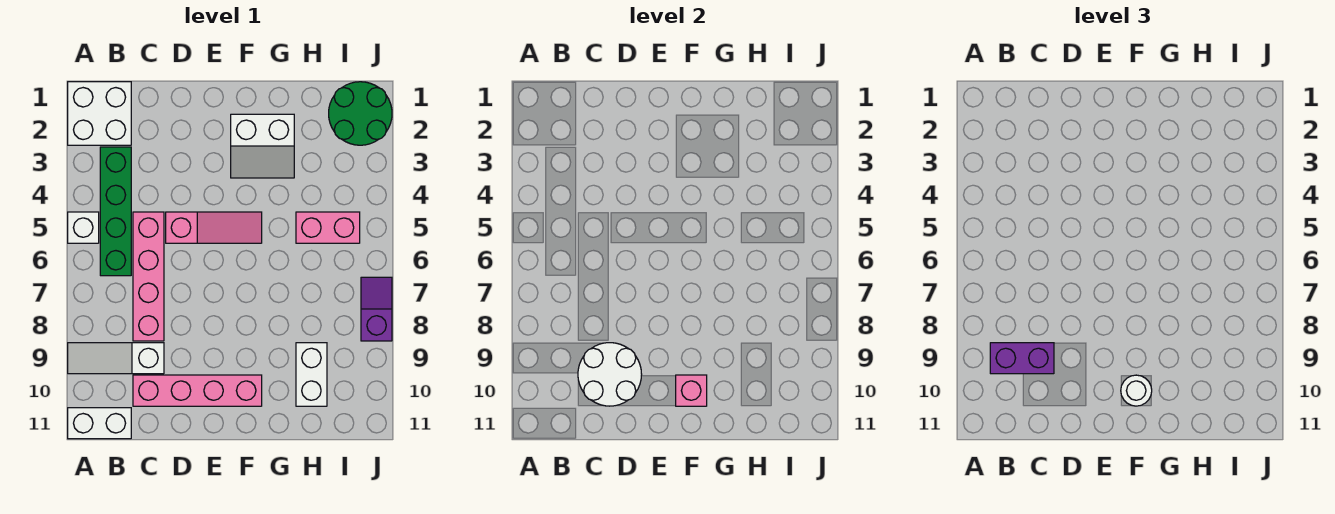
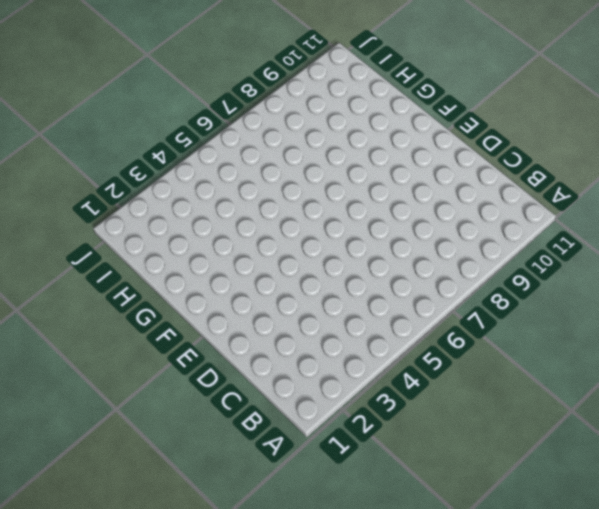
none -> white brick A1:B2 level 1
none -> white brick A5 level 1
none -> white slope A9:C9 level 1 top C

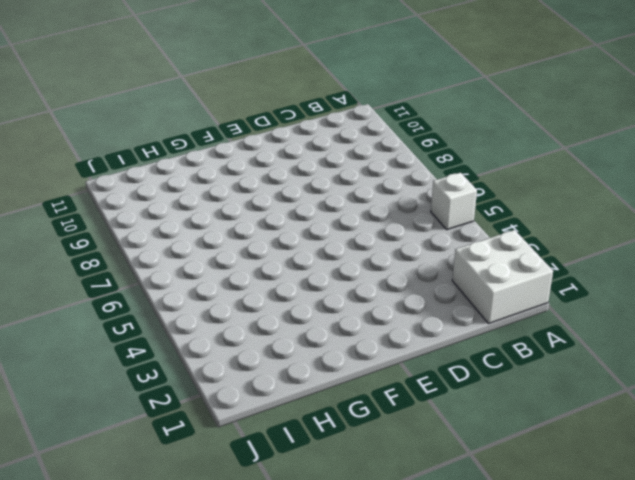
none -> white slope A9:C9 level 1 top C
none -> white brick A11:B11 level 1
none -> green brick B3:B6 level 1

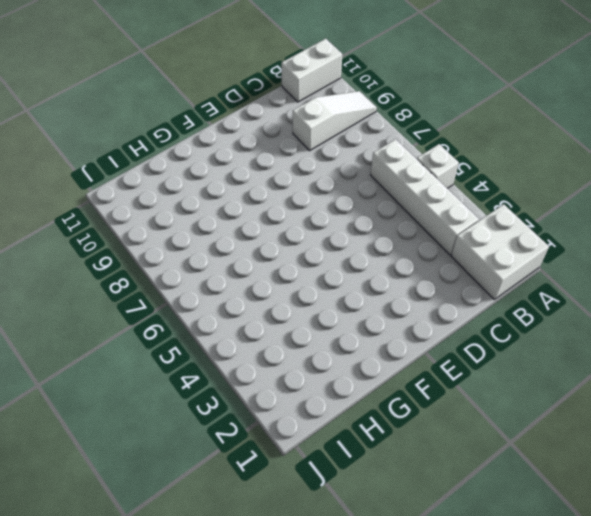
white brick B3:B6 level 1 -> green brick B3:B6 level 1
none -> pink brick C5:C8 level 1
none -> pink brick C10:F10 level 1
none -> pink slope D5:F5 level 1 top D

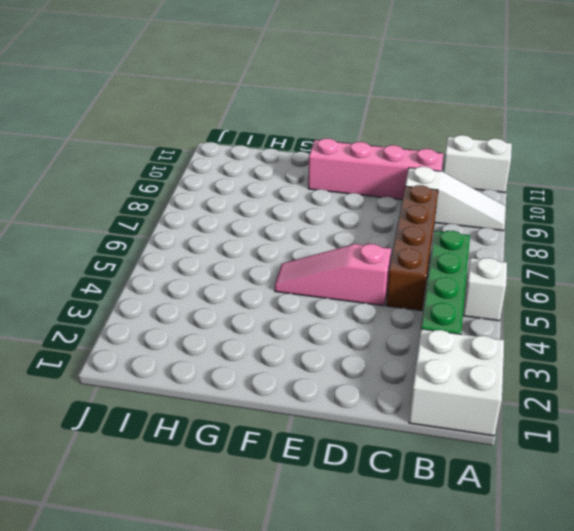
brown brick C5:C8 level 1 -> pink brick C5:C8 level 1
none -> white slope F2:G3 level 1 top 2
none -> pink brick H5:I5 level 1
none -> white brick H9:H10 level 1

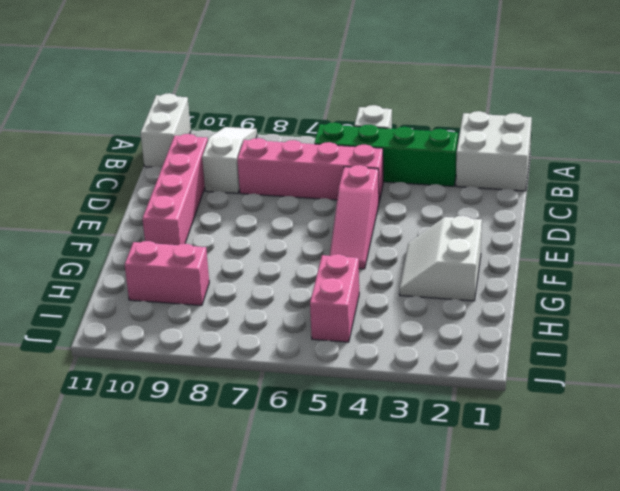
pink brick H9:H10 level 1 -> white brick H9:H10 level 1
none -> green round brick I1:J2 level 1
none -> purple slope J7:J8 level 1 top 8
none -> white round brick C9:D10 level 2

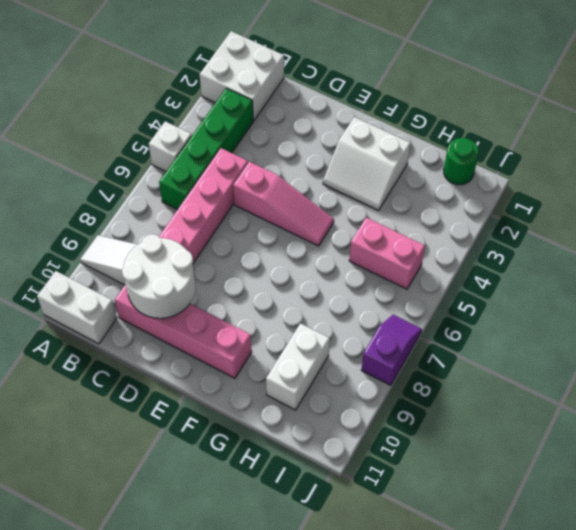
green round brick I1 level 1 -> green round brick I1:J2 level 1
none -> pink brick F10 level 2
none -> purple brick B9:C9 level 3
none -> white round brick F10 level 3

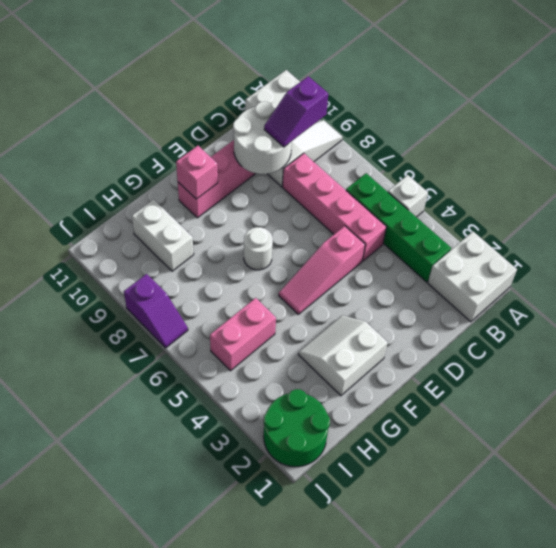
purple slope B9:C9 level 3 top B -> purple brick B9:C9 level 3
white round brick F7 level 1 -> white round brick F10 level 3

